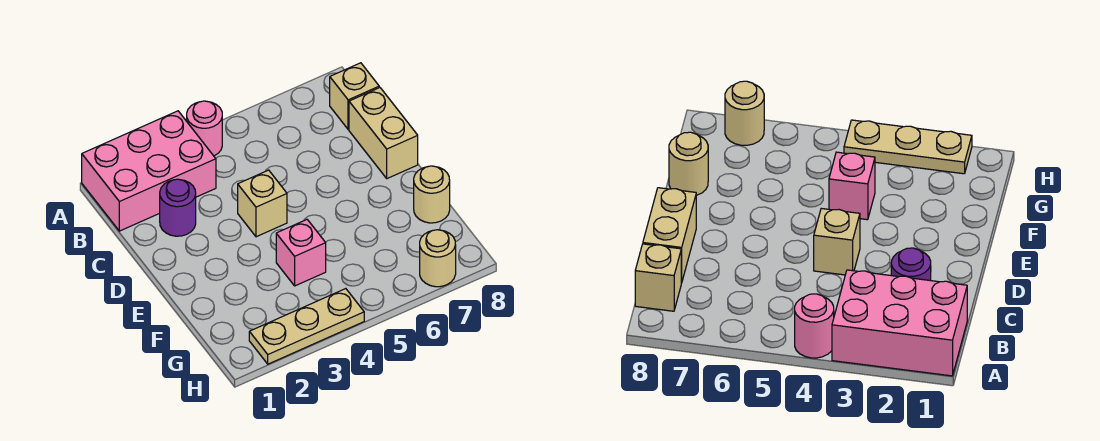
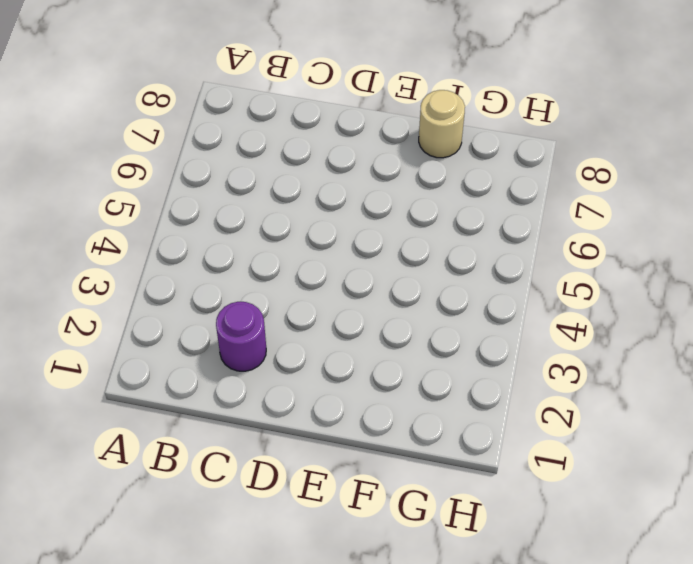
none -> pink brick A1:B3 level 1
none -> pink round brick A4 level 1

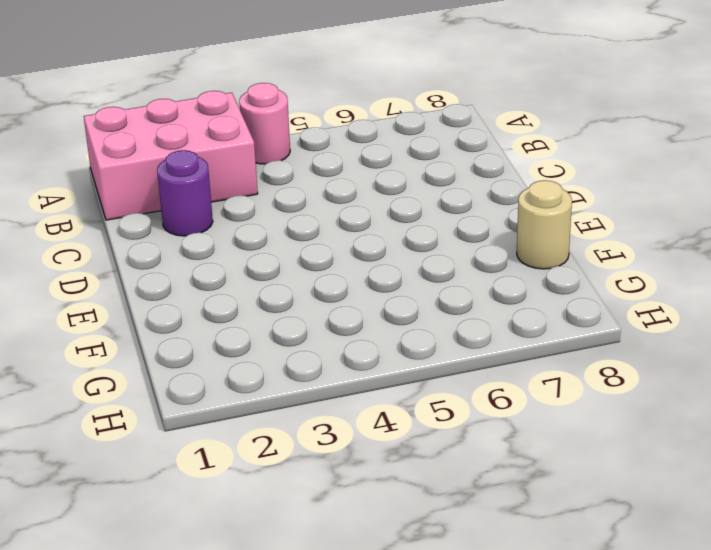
none -> tan brick B8 level 1
none -> tan brick C8:D8 level 1

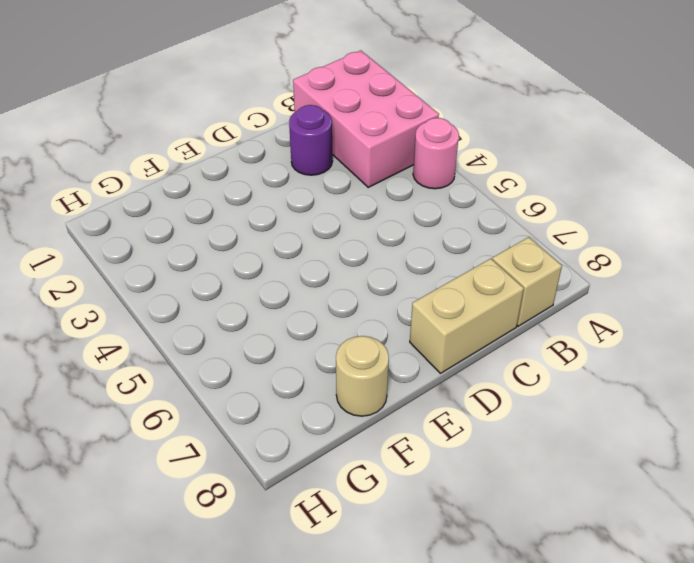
none -> tan brick D4 level 1
none -> pink brick F4 level 1

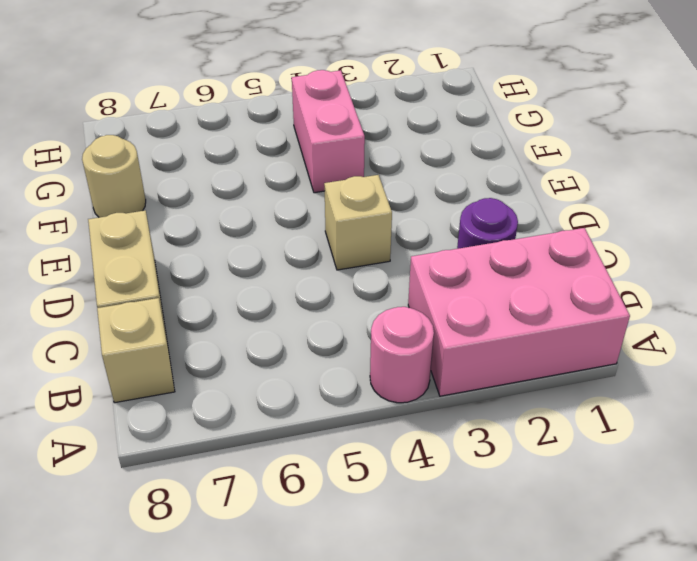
pink brick F4:G4 level 1 -> pink brick F4 level 1
none -> tan plate H2:H4 level 1
none -> tan round brick H7 level 1

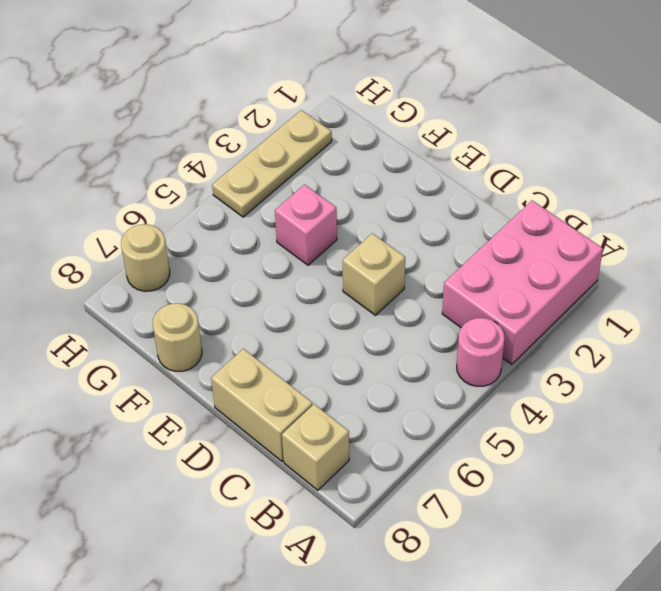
none -> purple round brick C2 level 1

